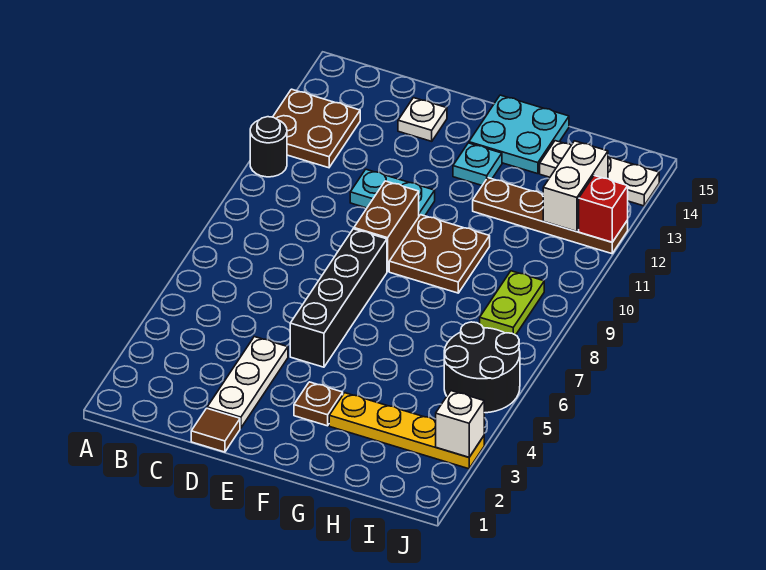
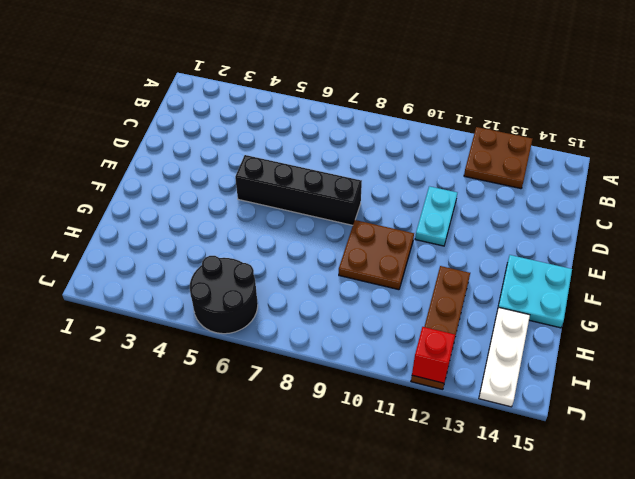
none -> black round brick A11 level 1
none -> brown tile D1 level 1
none -> white plate D2:D4 level 1

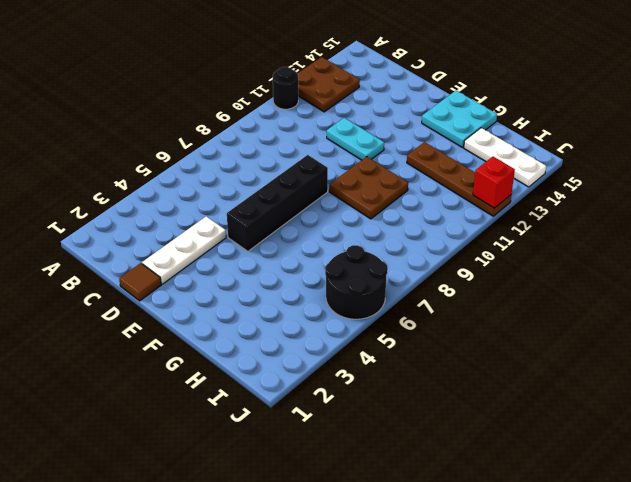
none -> white plate D14 level 1
none -> brown brick E9:E10 level 1
none -> brown plate F3 level 1

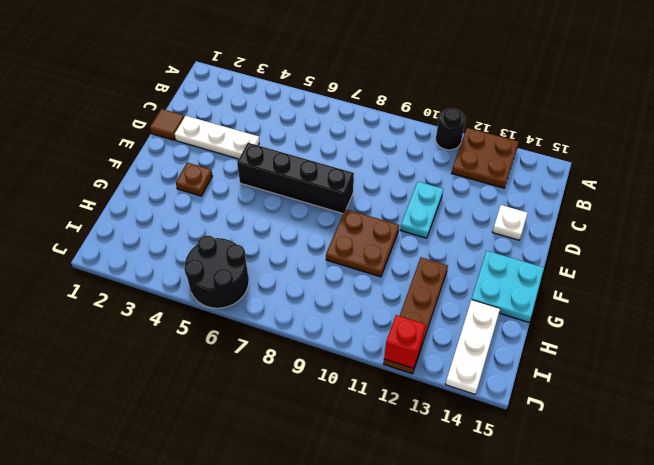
none -> brown brick E9:E10 level 1
none -> cyan plate F13 level 1
none -> yellow plate G3:J3 level 1

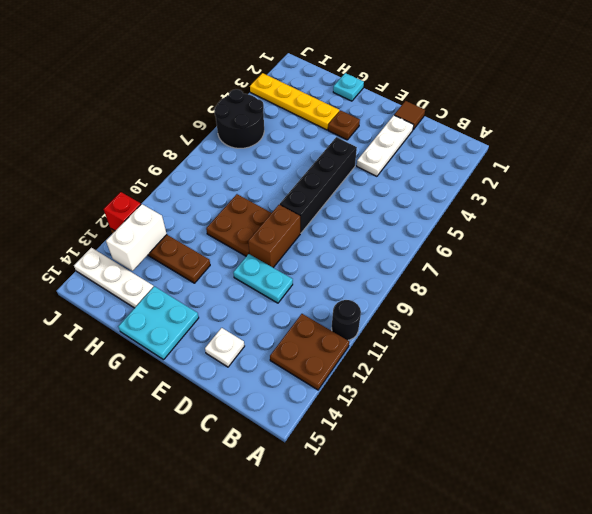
cyan plate G1 level 1 -> cyan plate F13 level 1
none -> lime plate I8:I9 level 1
none -> white brick J3 level 2

